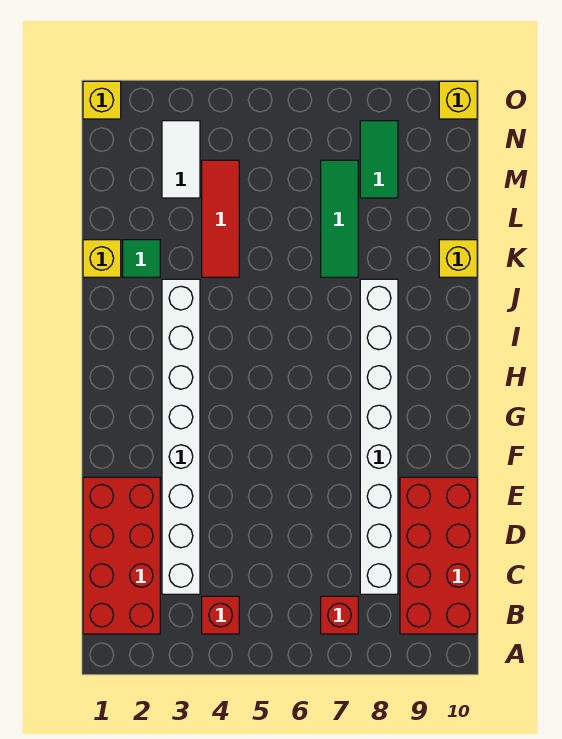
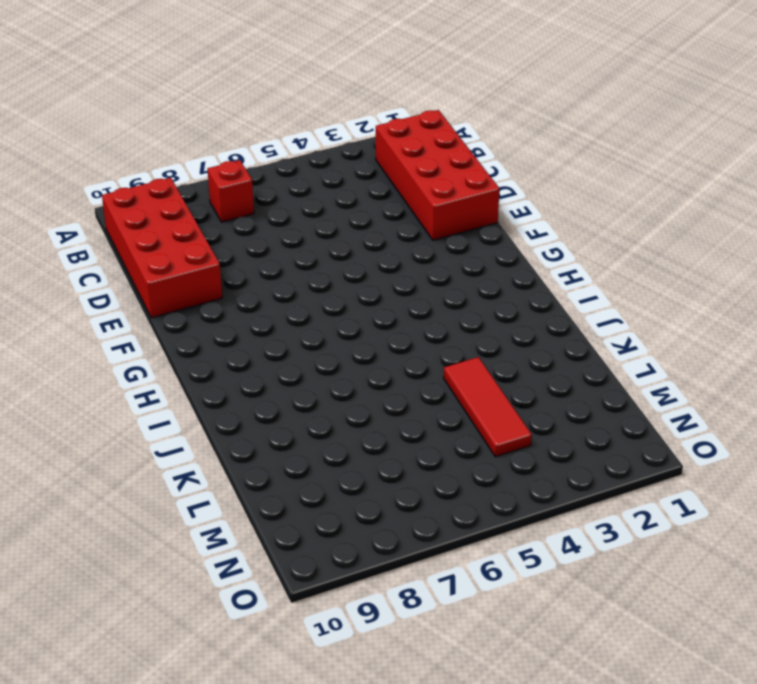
none -> red brick B4 level 1
none -> white brick C3:J3 level 1
none -> white brick C8:J8 level 1

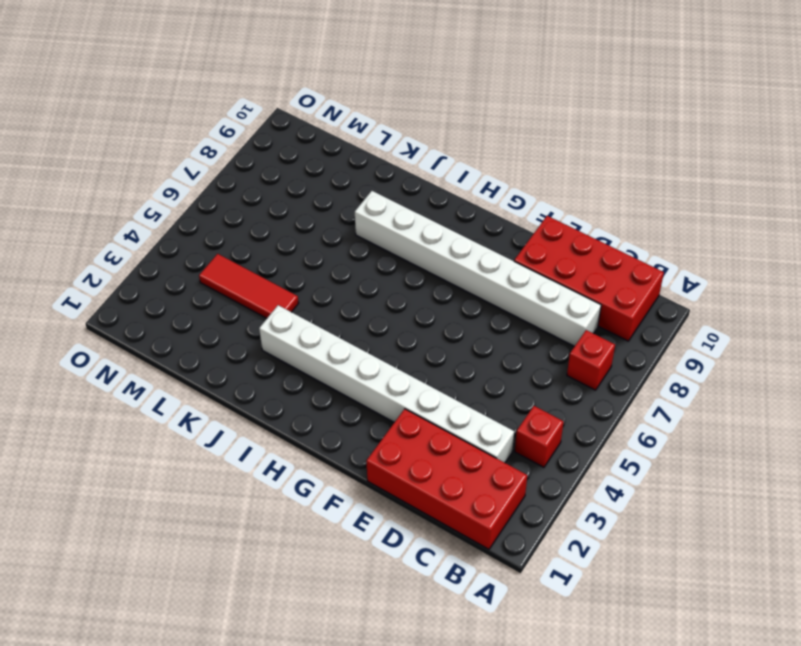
none -> yellow brick K1 level 1
none -> green tile K2 level 1
none -> green tile K7:M7 level 1

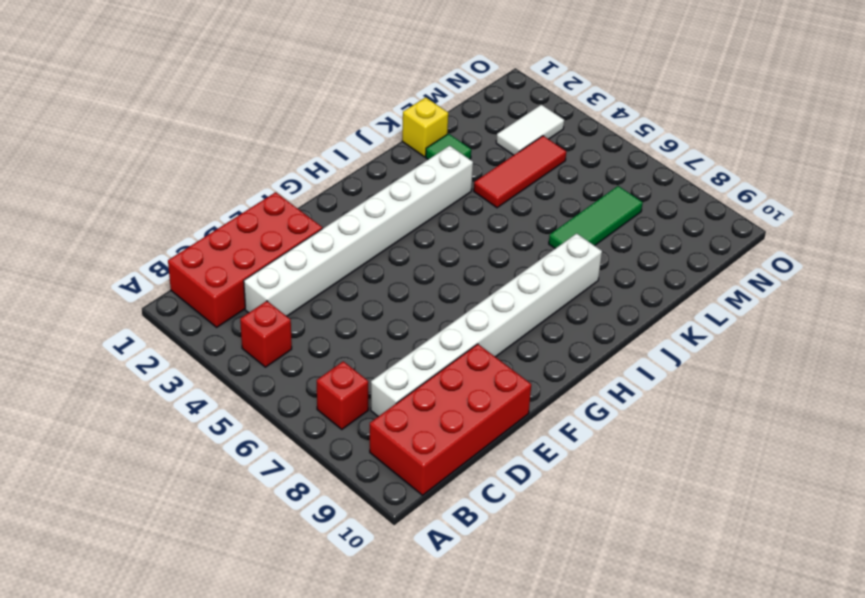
none -> yellow brick K10 level 1
none -> green tile M8:N8 level 1
none -> yellow brick O1 level 1

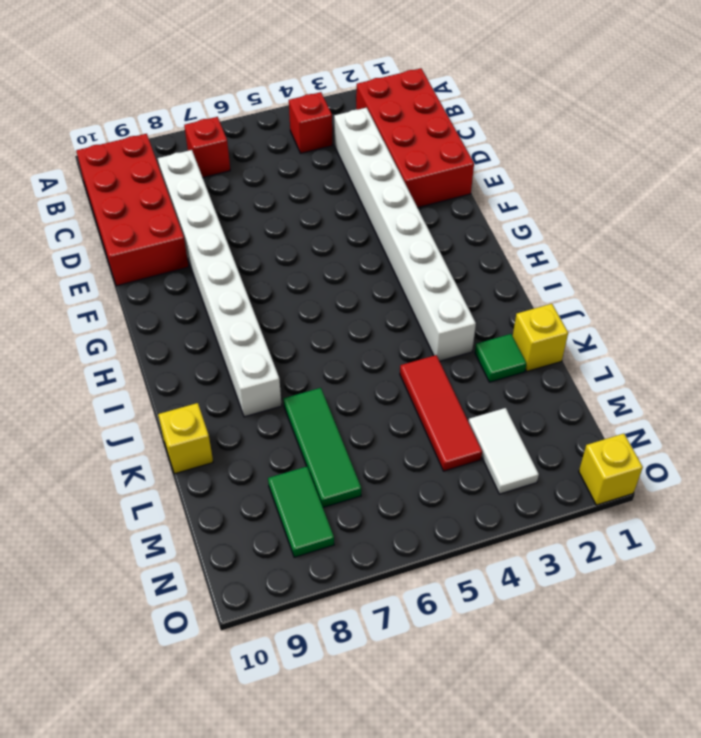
none -> yellow brick O10 level 1

